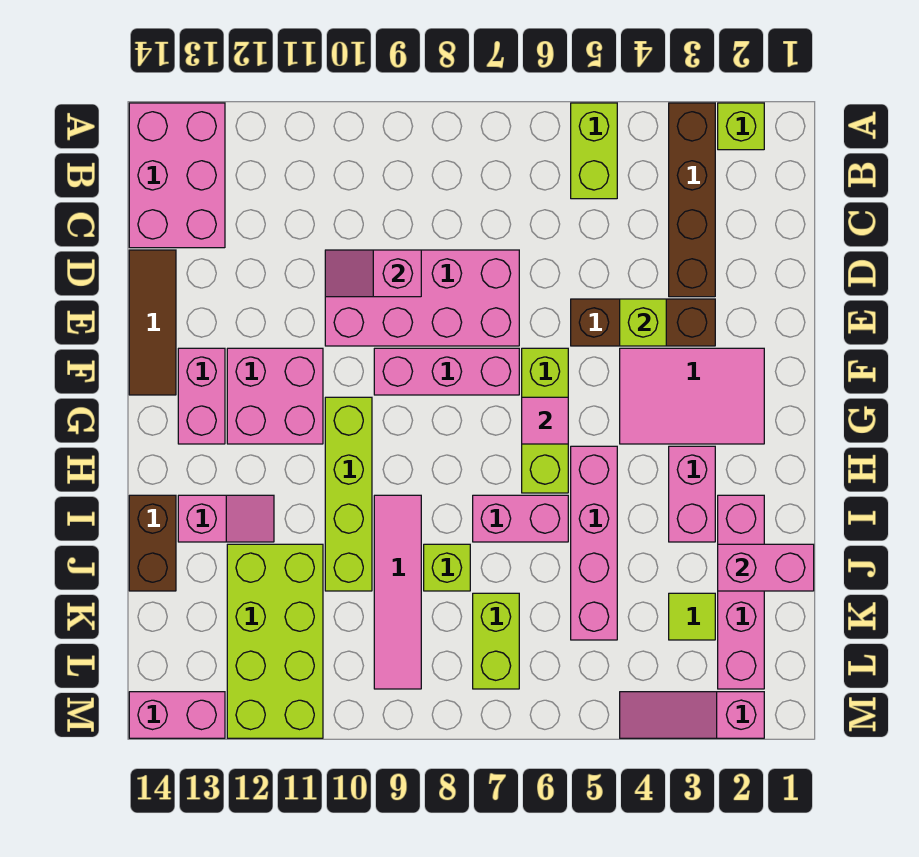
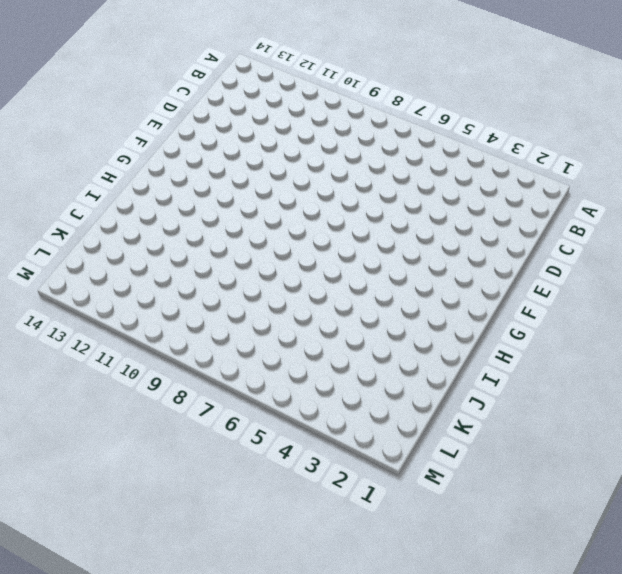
none -> lime brick A2 level 1
none -> brown brick A3:D3 level 1
none -> lime brick A5:B5 level 1
none -> pink brick A13:C14 level 1

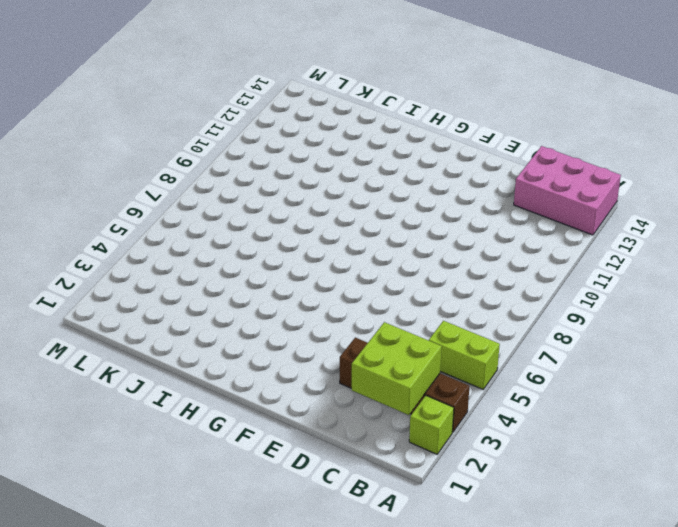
lime brick B2:C3 level 2 -> none
none -> pink brick D7:E10 level 1
none -> brown tile D14:F14 level 1
none -> brown brick E3:E5 level 1
none -> pink tile F2:G4 level 1

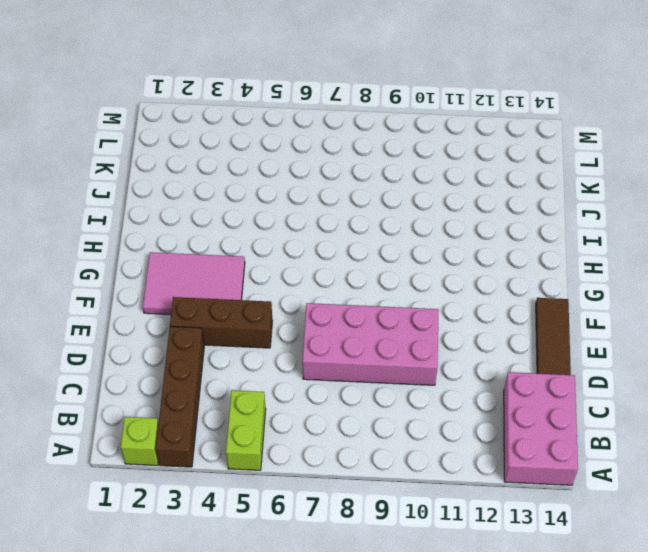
none -> lime brick F6:H6 level 1
none -> pink brick F7:F9 level 1
none -> pink brick F11:G12 level 1
none -> pink brick F13:G13 level 1

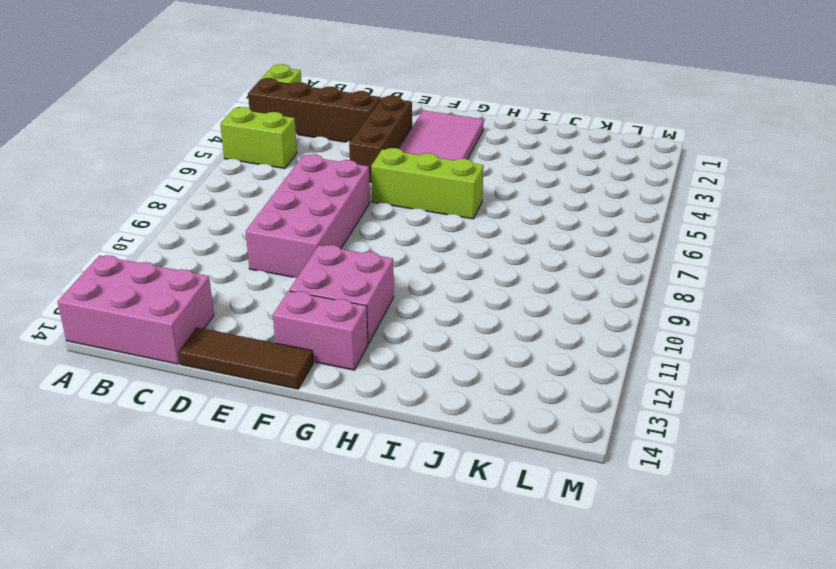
none -> pink brick F7:F9 level 1
none -> lime brick G10:J10 level 1
none -> pink brick H3:I3 level 1
none -> pink brick H5:K5 level 1

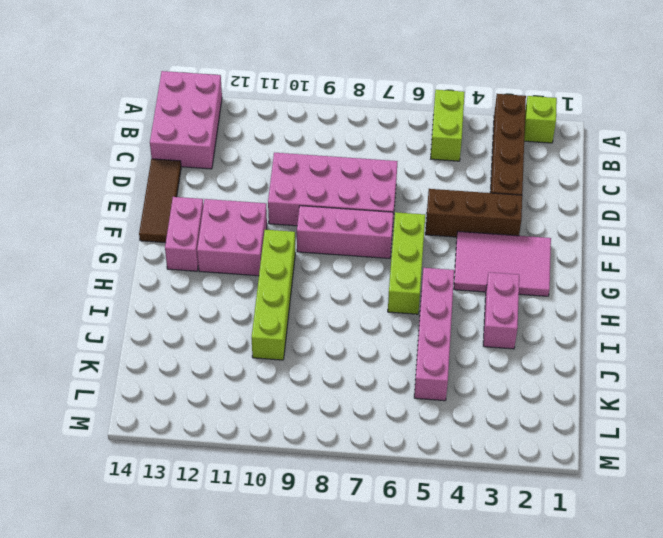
none -> pink brick I2:L2 level 1
none -> pink brick I6:I7 level 1
none -> pink tile I9:L9 level 1
none -> pink slope I12:I13 level 1 top 13

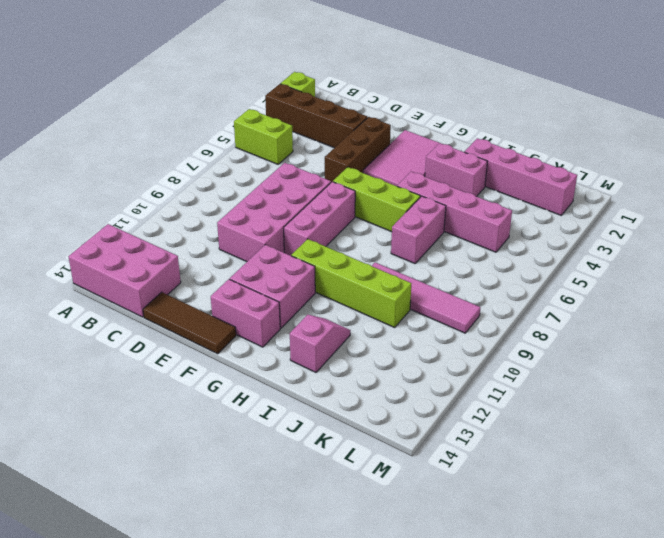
none -> brown brick I14:J14 level 1
none -> lime brick J8 level 1
none -> lime brick J11:M12 level 1
none -> lime tile K3 level 1

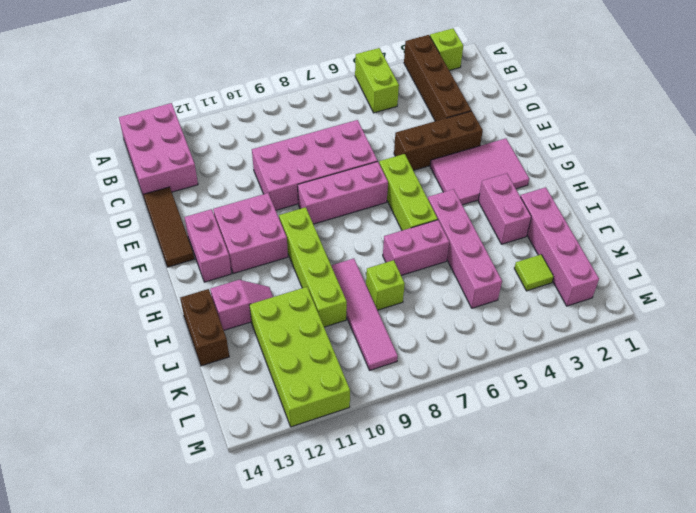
none -> lime brick K7:L7 level 1
none -> pink slope M2:M4 level 1 top 2
none -> pink brick M13:M14 level 1
none -> pink slope D9:D10 level 2 top 9

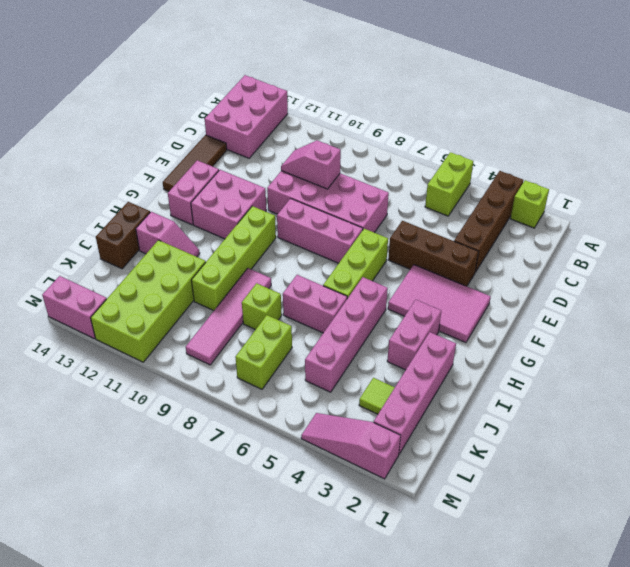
none -> lime brick E4 level 2
none -> pink tile G6 level 2
none -> pink brick J1:J2 level 2

